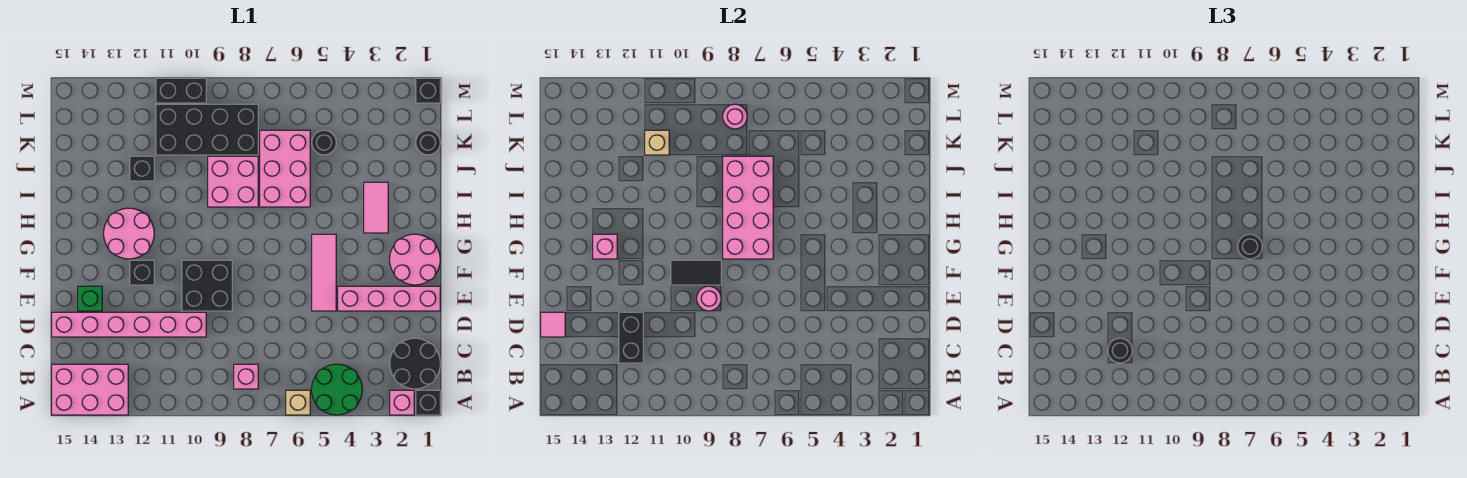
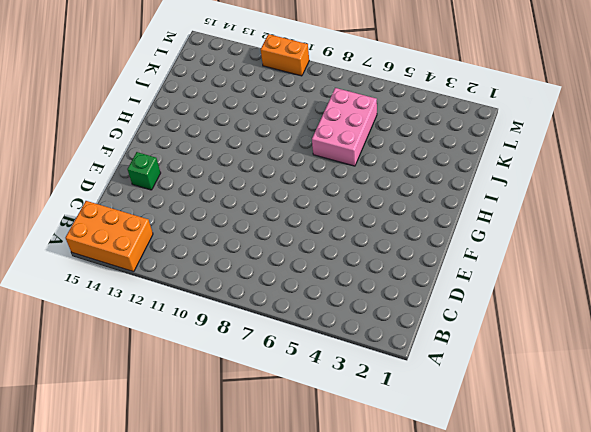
orange brick A13:B15 level 1 -> pink brick A13:B15 level 1
orange brick M10:M11 level 1 -> black brick M10:M11 level 1
none -> black brick A1 level 1
none -> pink brick A2 level 1
none -> green round brick A4:B5 level 1
none -> tan brick A6 level 1

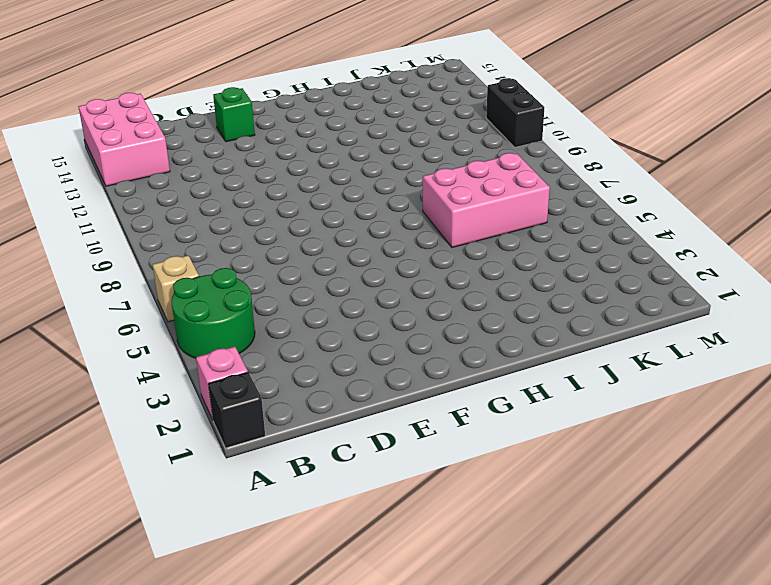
none -> black round brick B1:C2 level 1
none -> pink brick B8 level 1
none -> pink brick D10:D15 level 1
none -> pink brick E1:E4 level 1

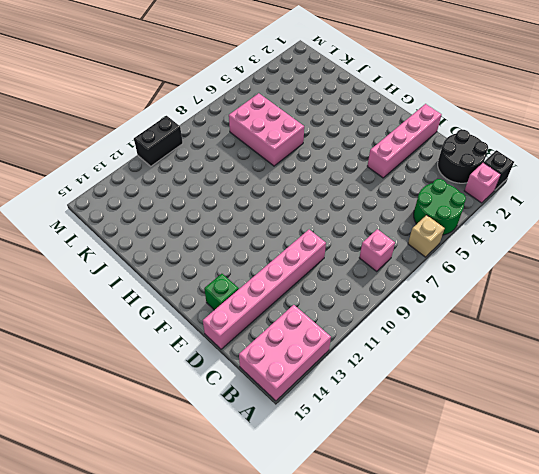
none -> pink tile E5:G5 level 1
none -> black brick E9:F10 level 1
none -> pink round brick F1:G2 level 1
none -> black brick F12 level 1

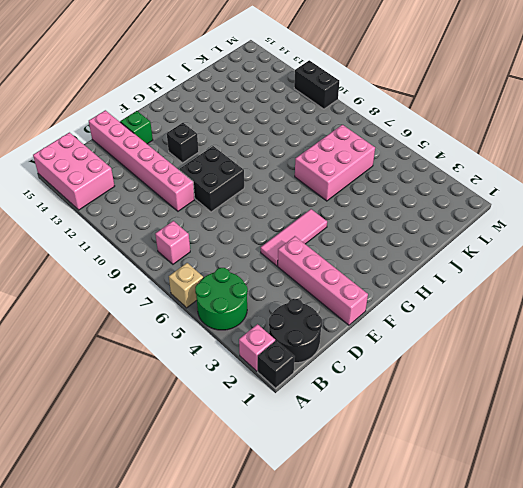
none -> pink round brick F1:G2 level 1
none -> pink round brick G12:H13 level 1
none -> pink tile H3:I3 level 1
none -> pink brick I8:J9 level 1

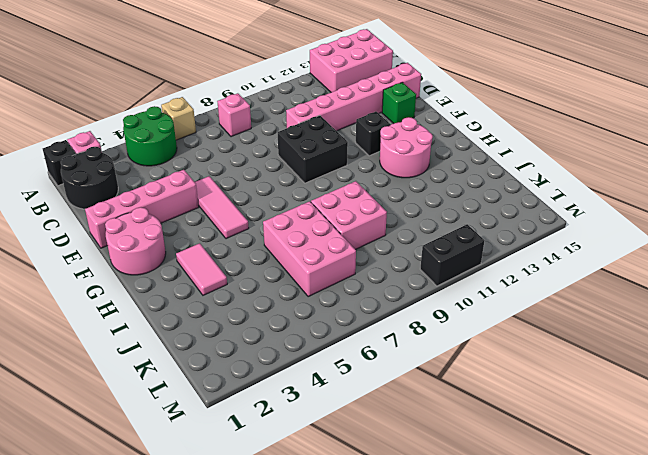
none -> black brick J12 level 1
none -> black round brick K1 level 1
none -> black round brick K5 level 1
none -> black brick K8:L11 level 1

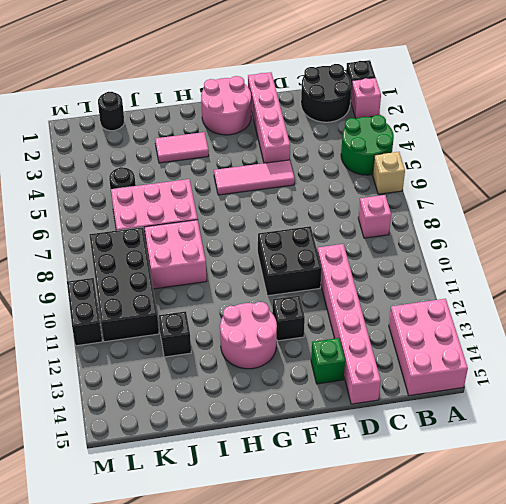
none -> black brick M1 level 1
none -> black brick C12:D12 level 2
none -> pink tile D15 level 2
none -> pink round brick E9 level 2

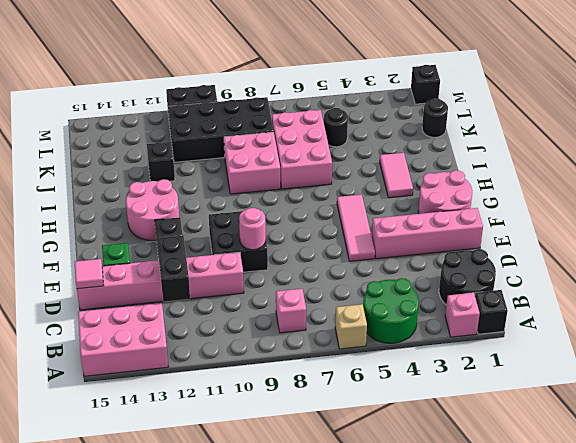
none -> black tile F9:F10 level 2
none -> pink brick G7:J8 level 2
none -> pink brick G13 level 2
none -> tan brick K11 level 2

